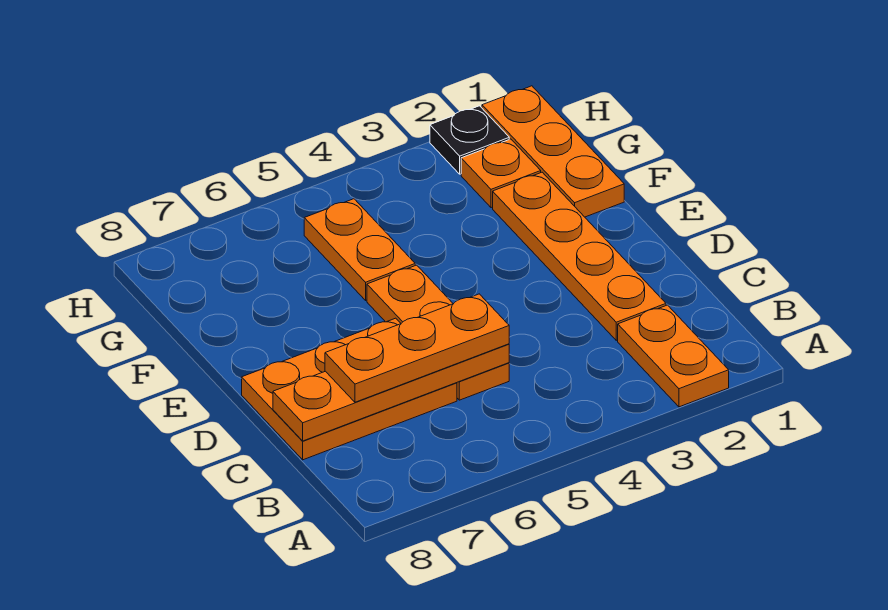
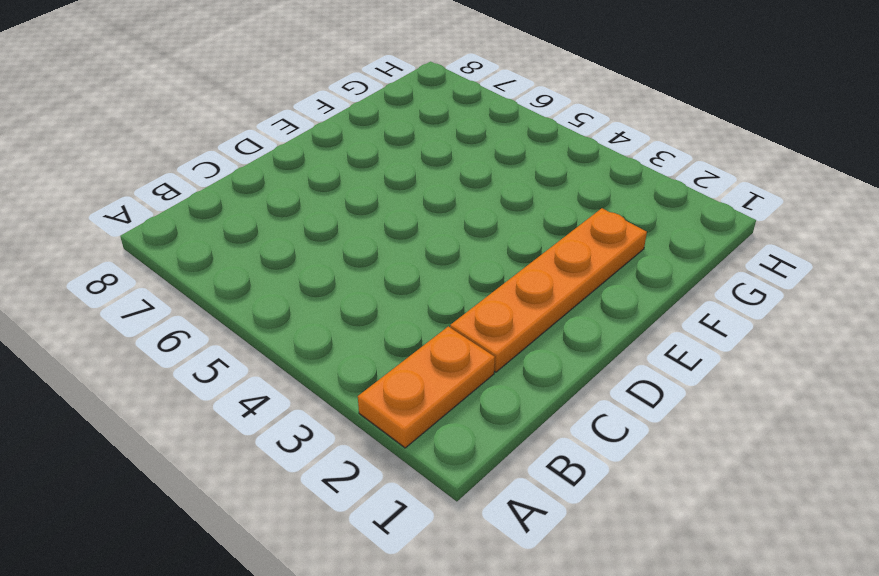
none -> orange plate C5:E5 level 1
none -> orange plate C6:D8 level 1

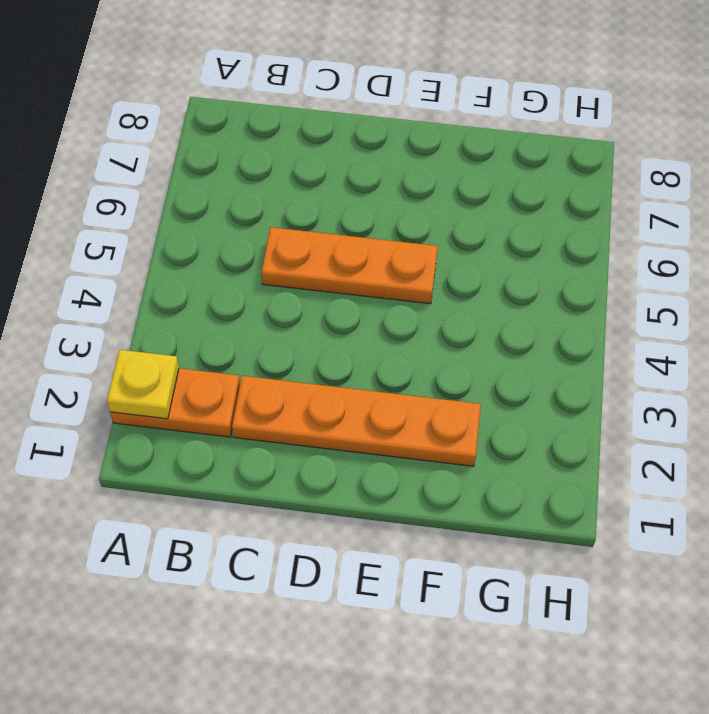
yellow plate A2 level 2 -> none
none -> orange plate C6:D8 level 1
none -> orange plate F1:H1 level 1

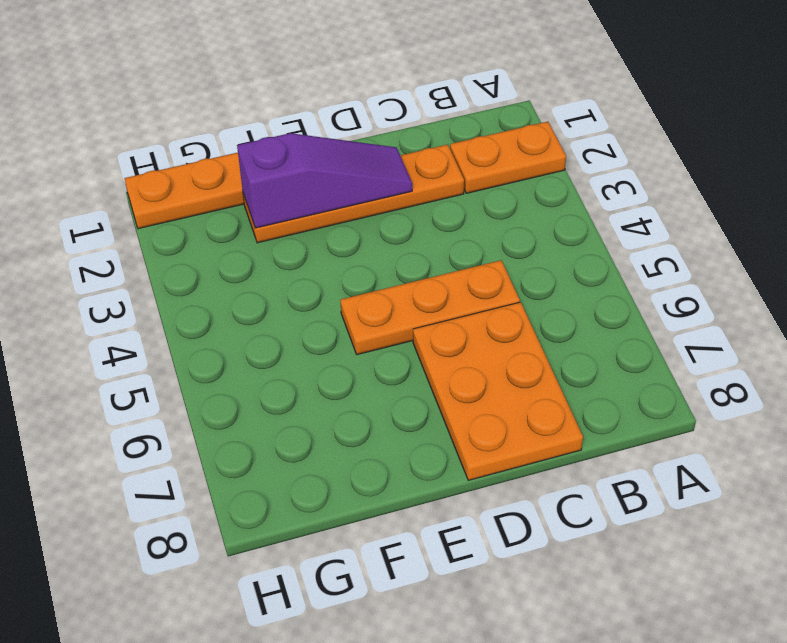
purple slope D2:F2 level 2 top F -> none
none -> orange plate F5:G5 level 1
none -> orange plate G2 level 1

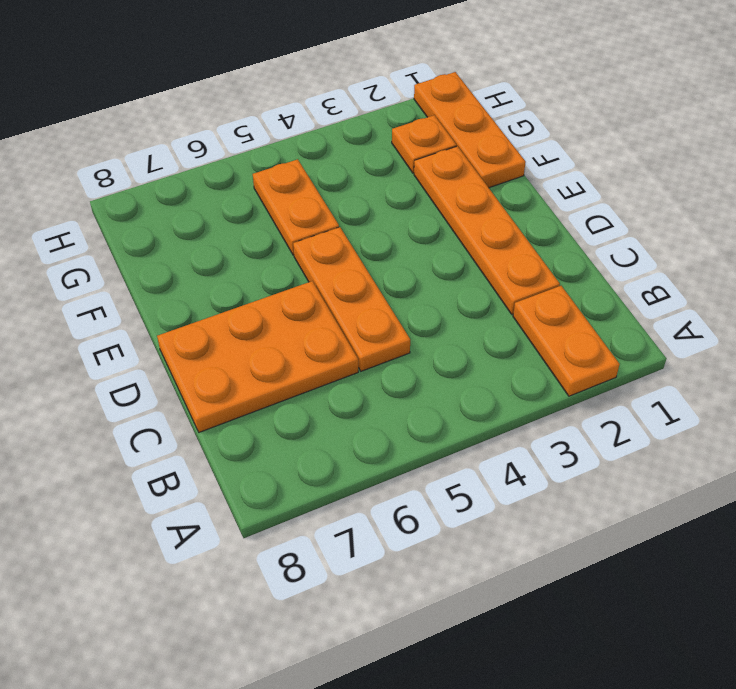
none -> black plate H2 level 1
none -> orange plate C5:C8 level 2

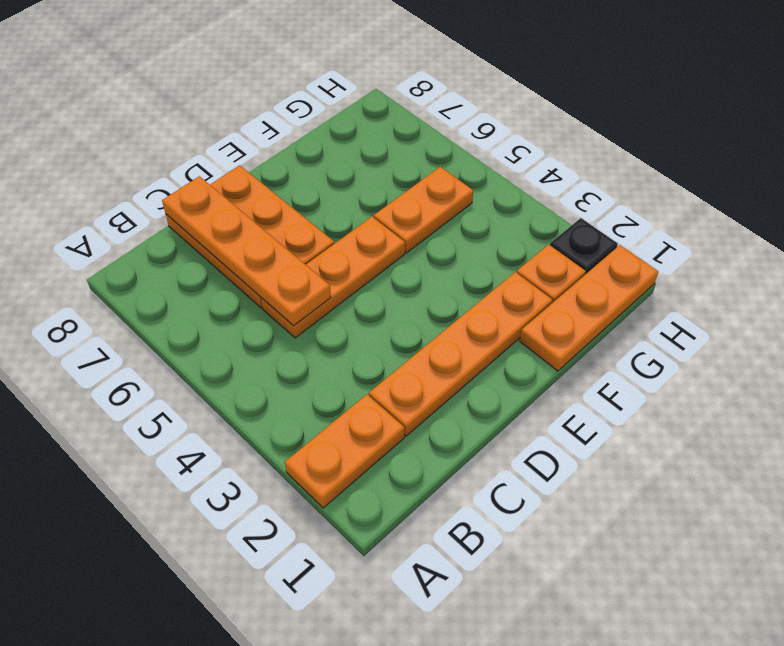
none -> orange plate C5:C7 level 3

